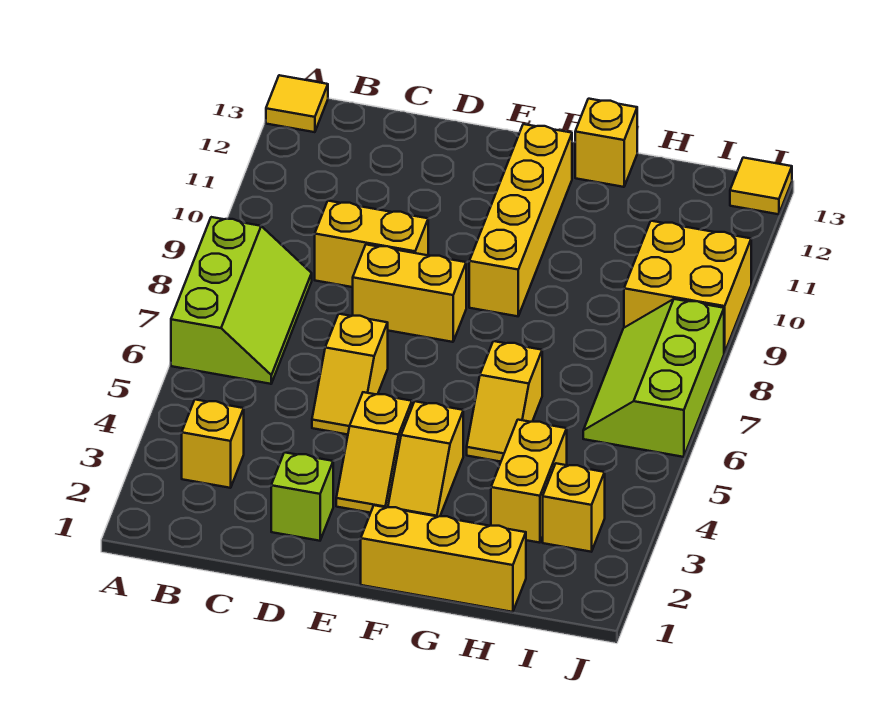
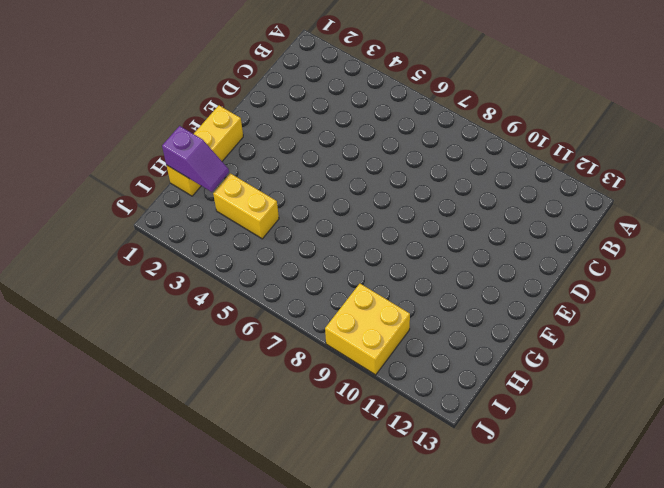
purple slope H1:H2 level 2 top 1 -> none
none -> lime slope A6:B8 level 1 top A
none -> yellow tile A13 level 1
none -> yellow brick B3 level 1

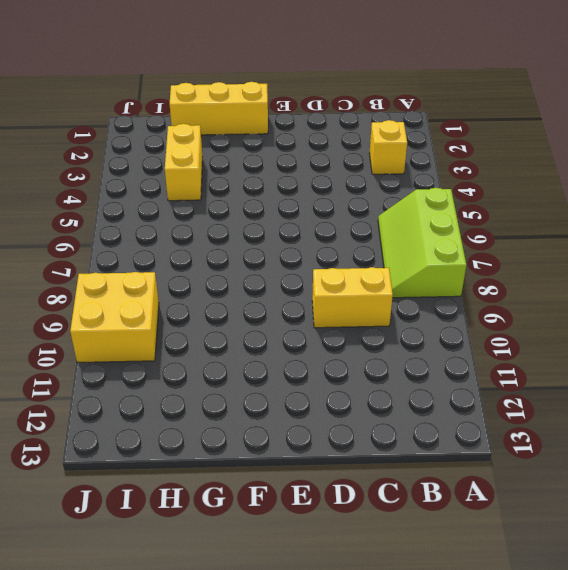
none -> yellow tile A13 level 1
none -> lime brick D2 level 1
none -> yellow slope D5:D6 level 1 top 6

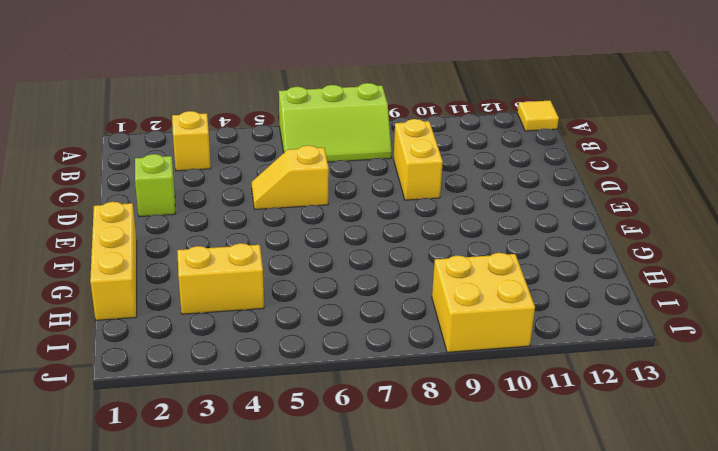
none -> yellow brick D8:E8 level 1
none -> yellow slope E3:E4 level 1 top 4
none -> yellow slope F3:F4 level 1 top 4

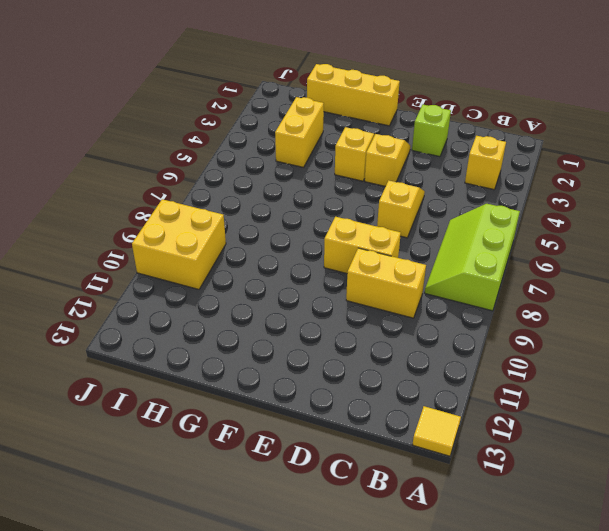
none -> yellow brick F9:F12 level 1
none -> yellow slope G5:G6 level 1 top 6
none -> yellow brick G13 level 1

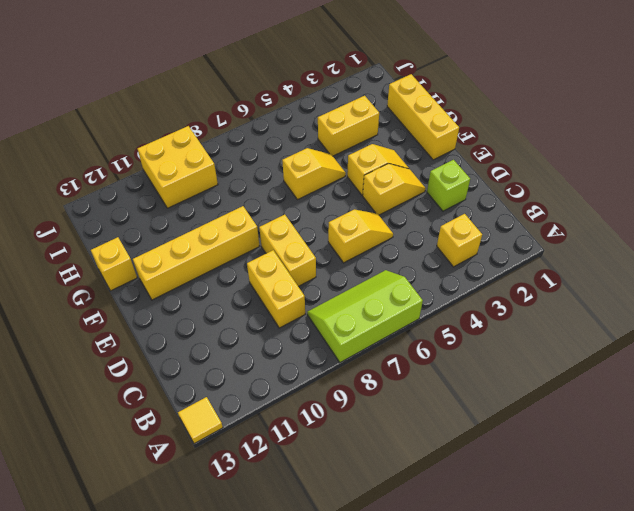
none -> yellow brick I3 level 1
none -> lime slope I6:J8 level 1 top J
none -> yellow tile J13 level 1

